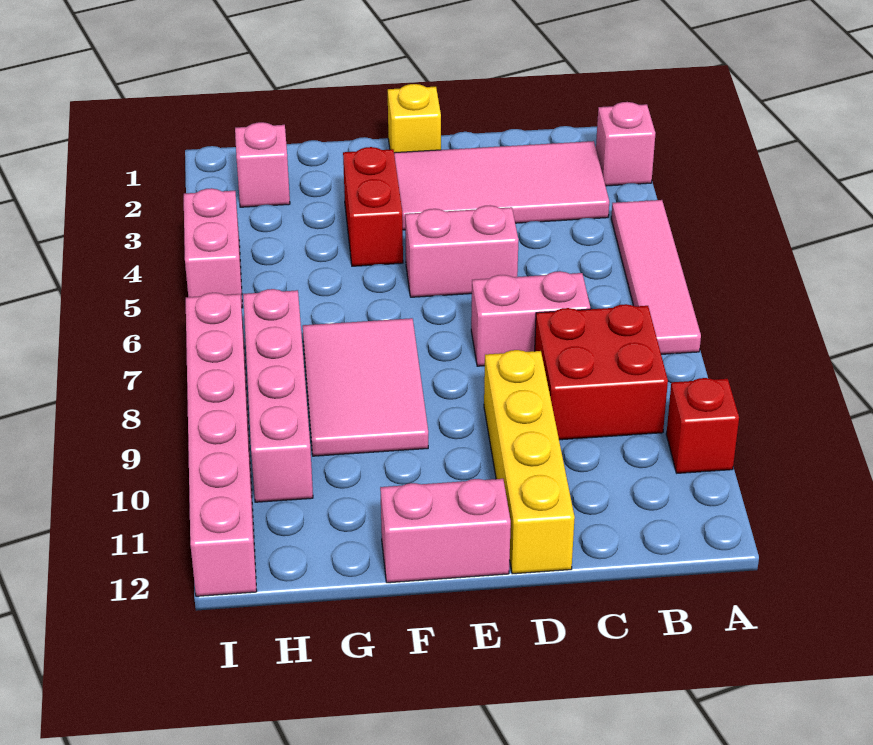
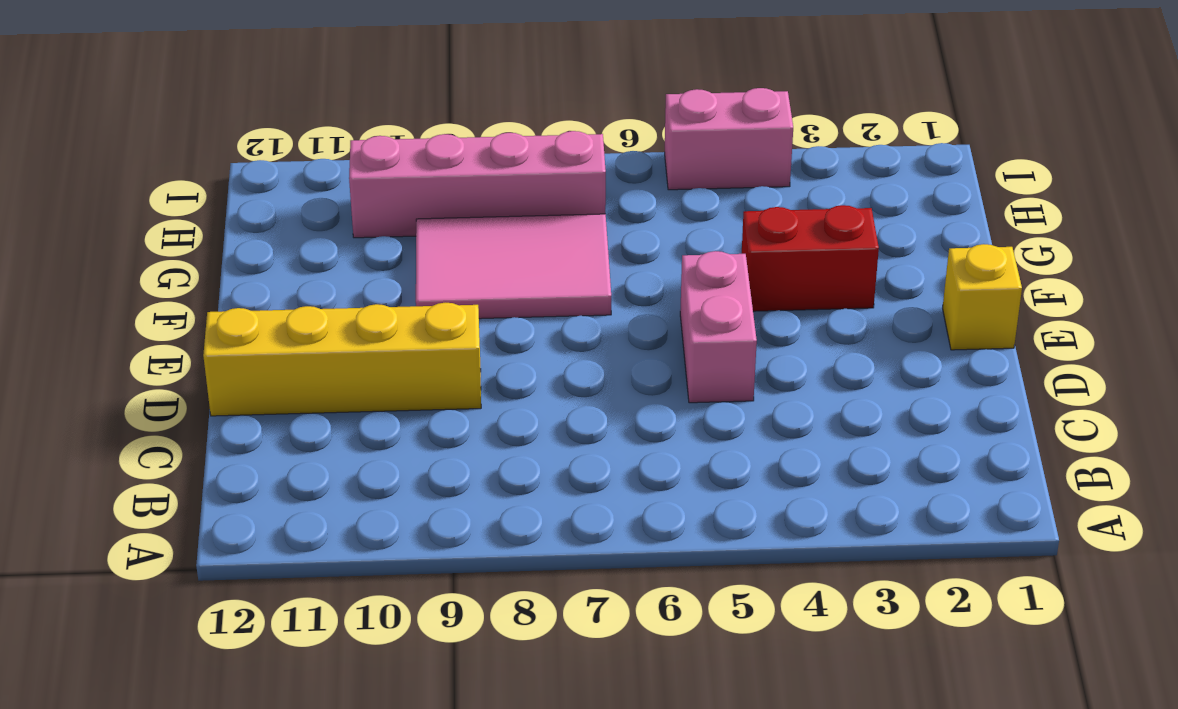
none -> pink brick A2 level 1
none -> pink tile A4:A7 level 1
none -> red brick A10 level 1

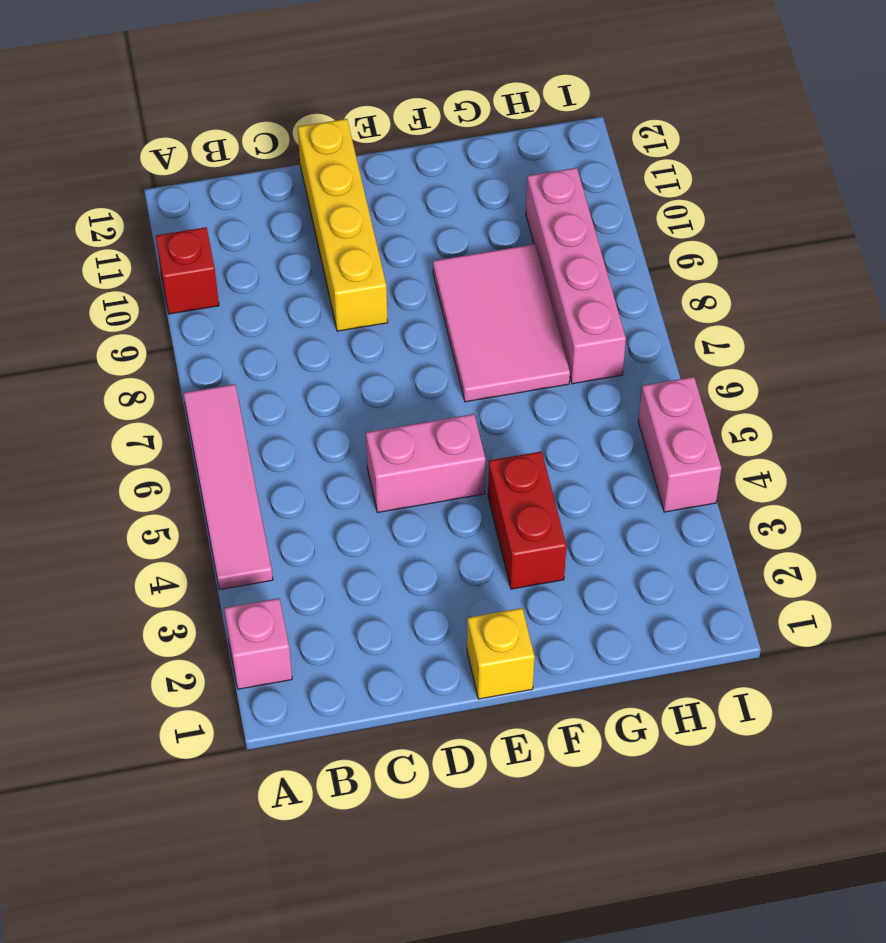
none -> pink tile B2:E3 level 1
none -> red brick B8:C9 level 1
none -> pink brick C7:D7 level 1

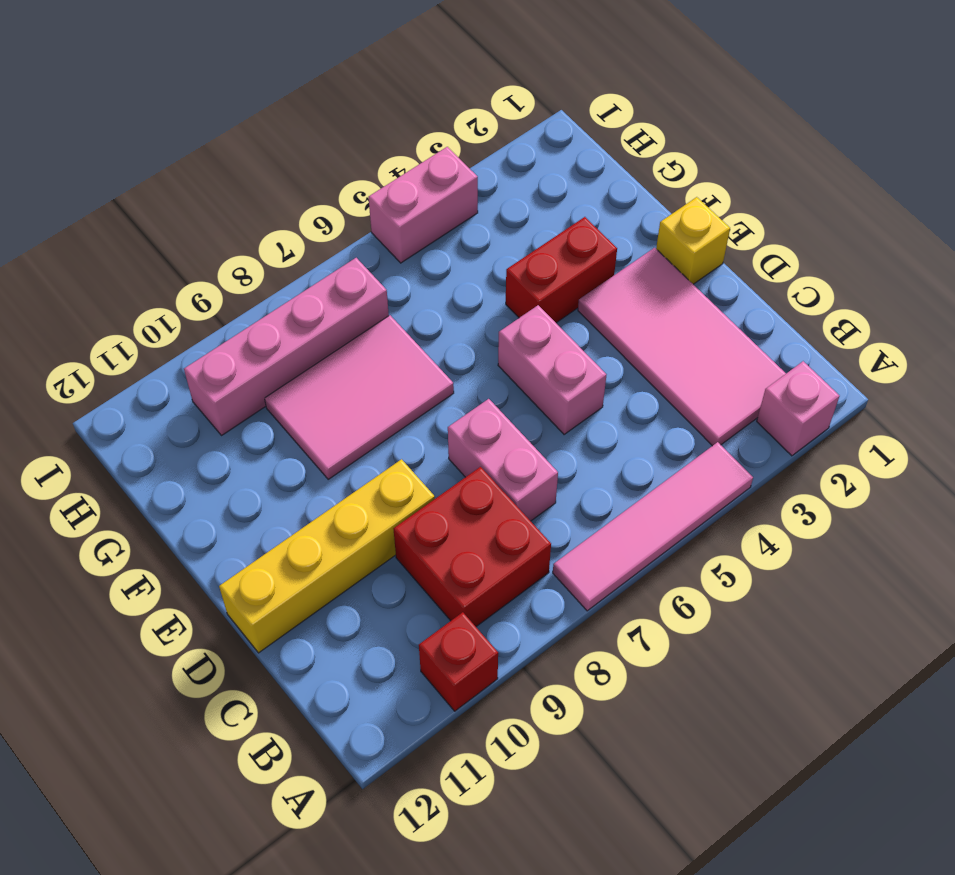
none -> pink brick E12:F12 level 1
none -> pink brick H2 level 1
none -> pink brick I7:I12 level 1

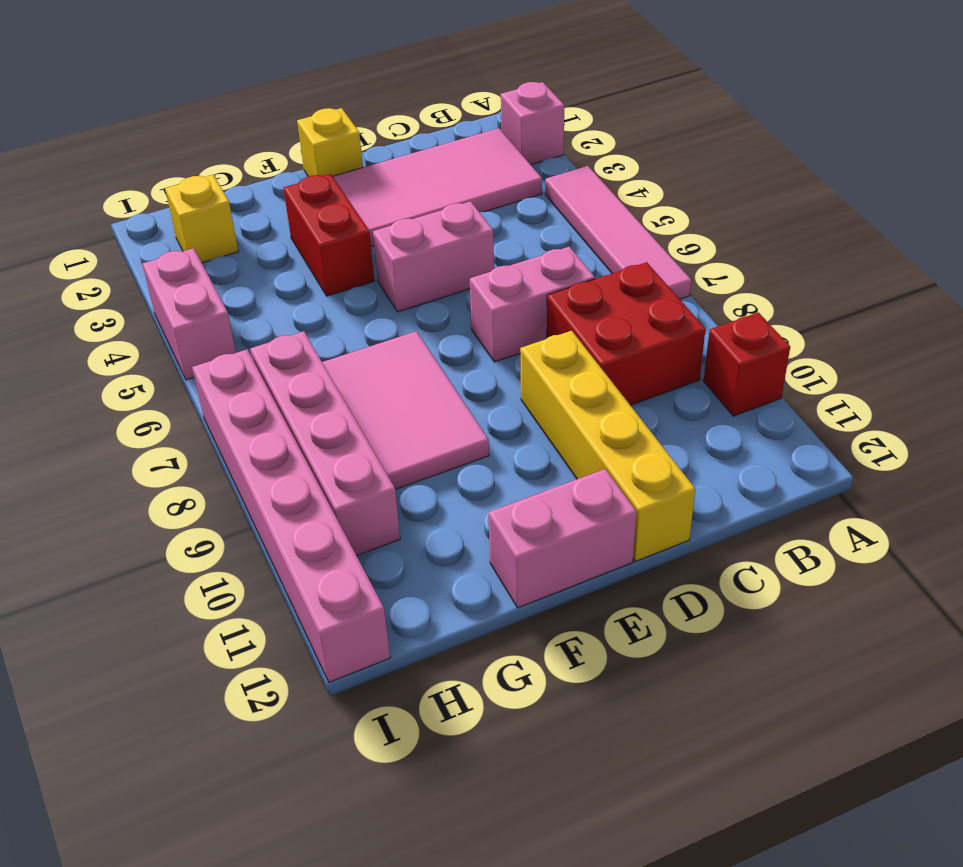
yellow brick H2 level 1 -> pink brick H2 level 1

